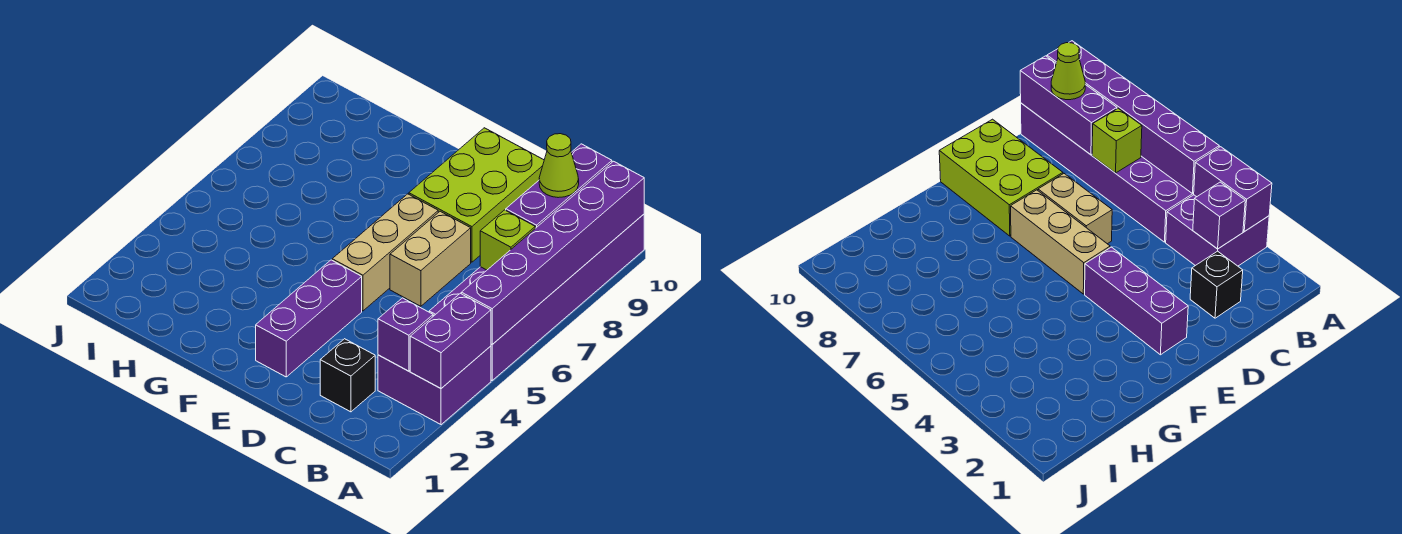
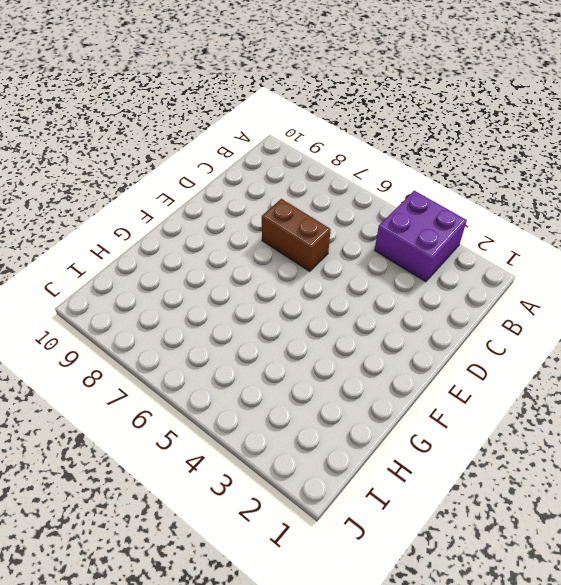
brown brick D6:D7 level 1 -> tan brick D6:D7 level 1
none -> purple brick A5:B10 level 1
none -> black brick C2 level 1
none -> lime brick D8:E10 level 1

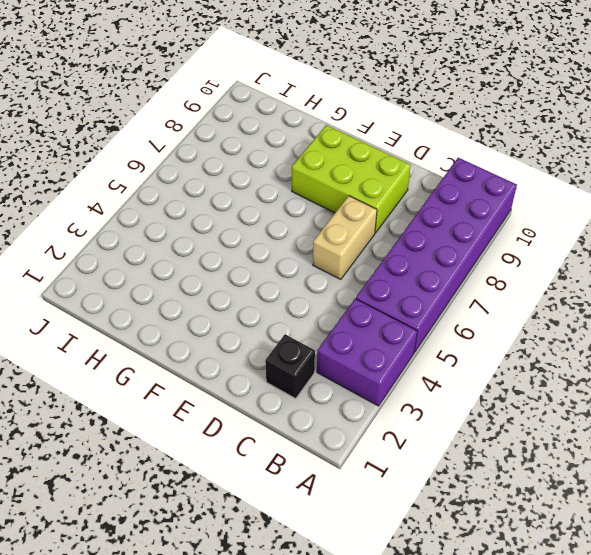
lime brick D8:F9 level 1 -> lime brick D8:E10 level 1
none -> purple brick E2:E4 level 1
none -> tan brick E5:E7 level 1
none -> purple brick A3:A4 level 2

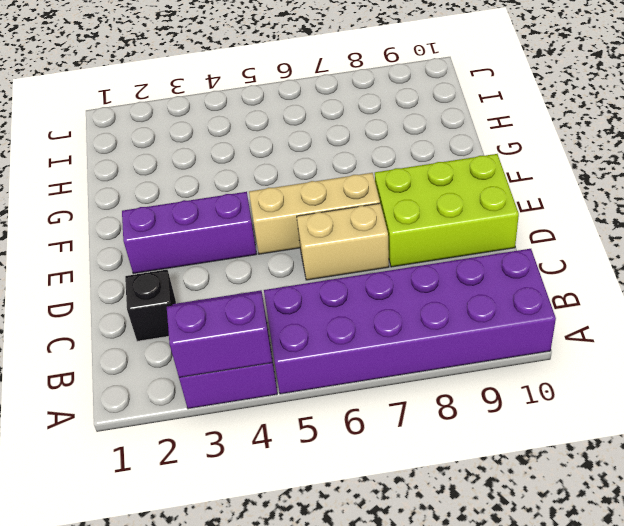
none -> purple brick A5:A10 level 2
none -> purple brick B3 level 2
none -> lime brick B7 level 2

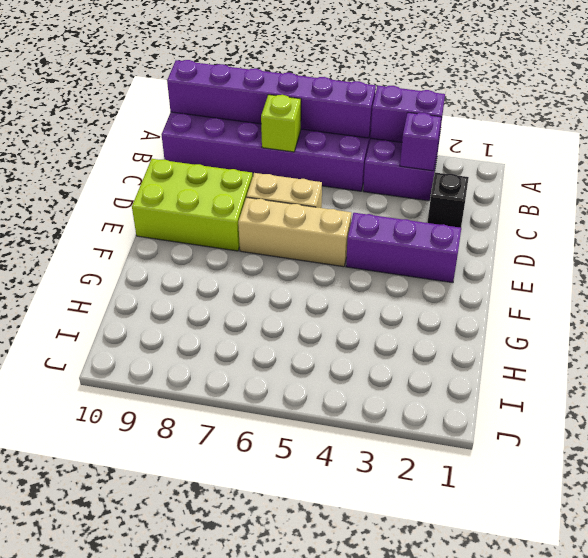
none -> purple brick B8:B10 level 2
none -> lime cone B9 level 3

